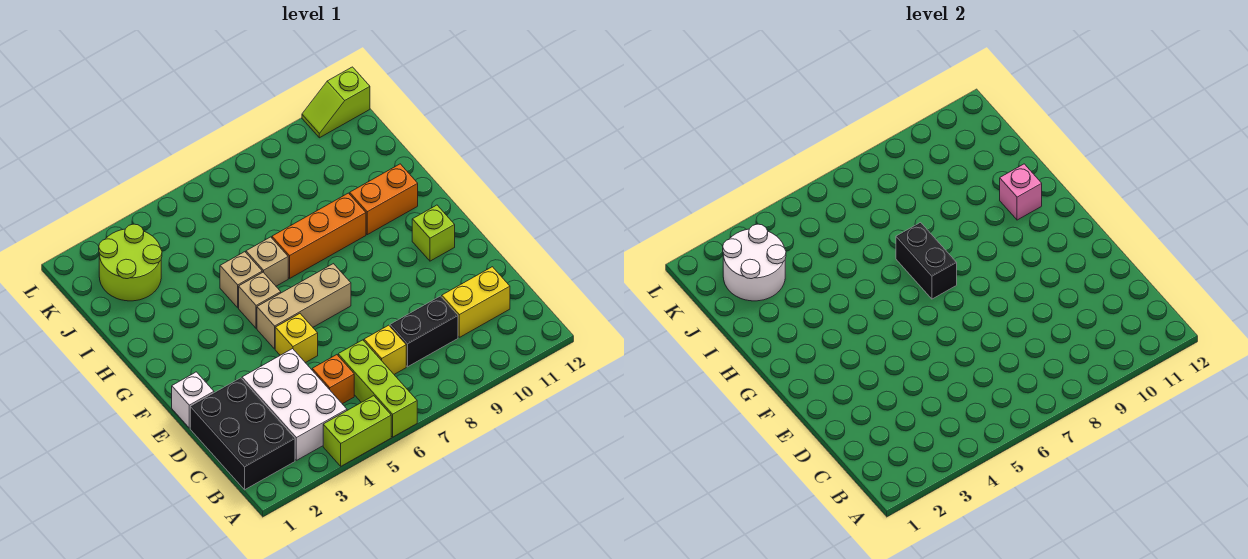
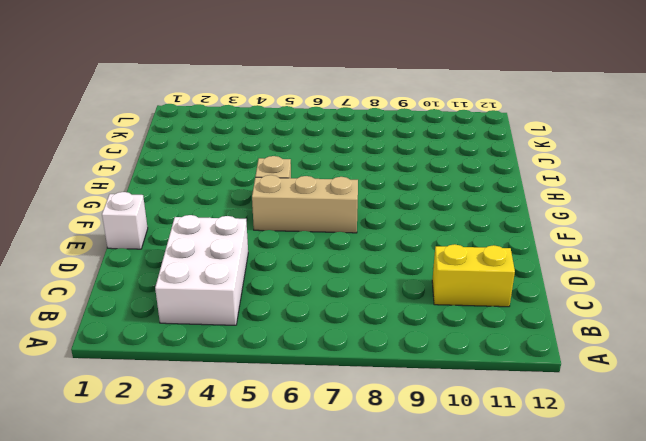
none -> lime brick A4:A5 level 1
none -> lime brick A6:C6 level 1
none -> black brick B1:D2 level 1

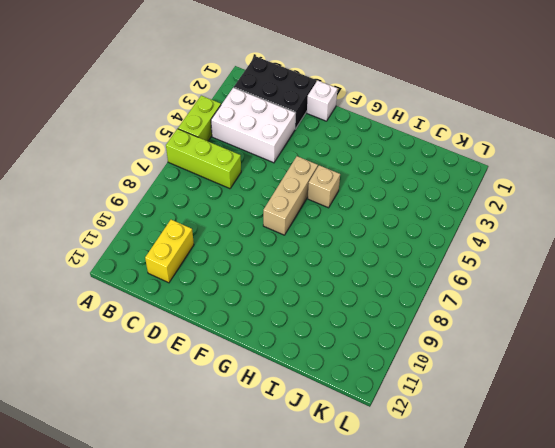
none -> orange brick C5 level 1
none -> yellow brick C7 level 1
none -> black brick C8:C9 level 1

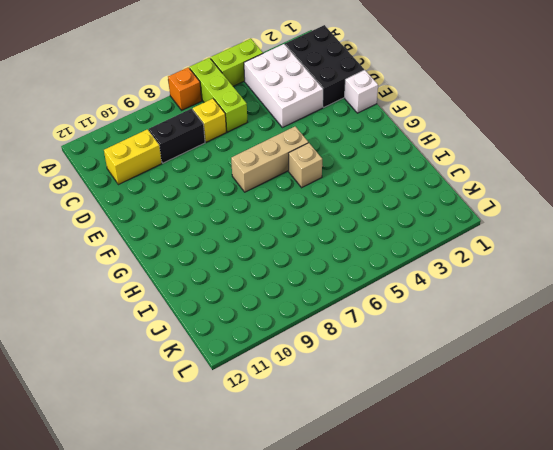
orange brick A7 level 1 -> orange brick C5 level 1
none -> yellow brick E5 level 1
none -> lime brick F11 level 1
none -> tan brick H5 level 1

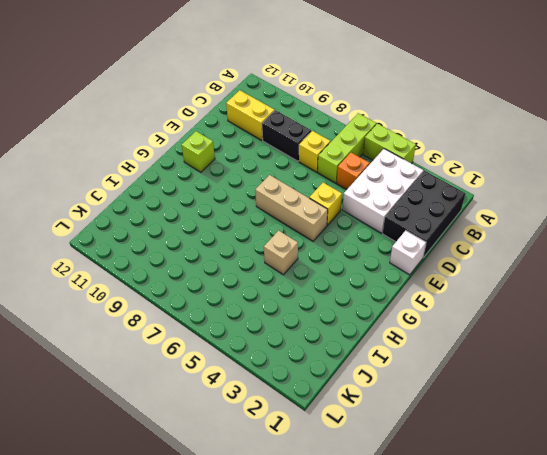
none -> tan brick G5 level 1
none -> tan brick H6 level 1
none -> orange brick H7:H9 level 1

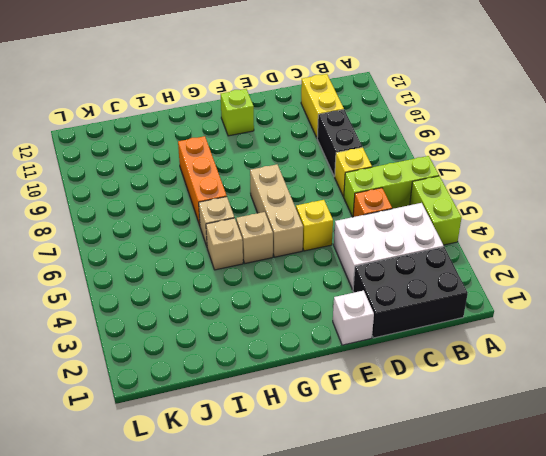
none -> orange brick H10:H11 level 1
none -> lime round brick J2:K3 level 1
none -> lime slope L11:L12 level 1 top 12

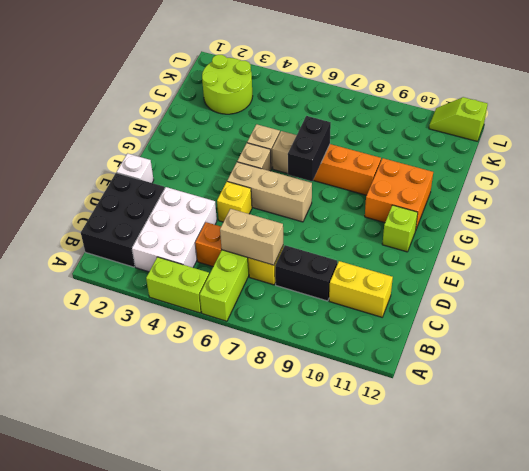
tan brick C6:C7 level 2 -> none
orange brick G10:H11 level 1 -> orange brick H10:H11 level 1
none -> pink brick H11 level 2
none -> white round brick J2:K3 level 2

